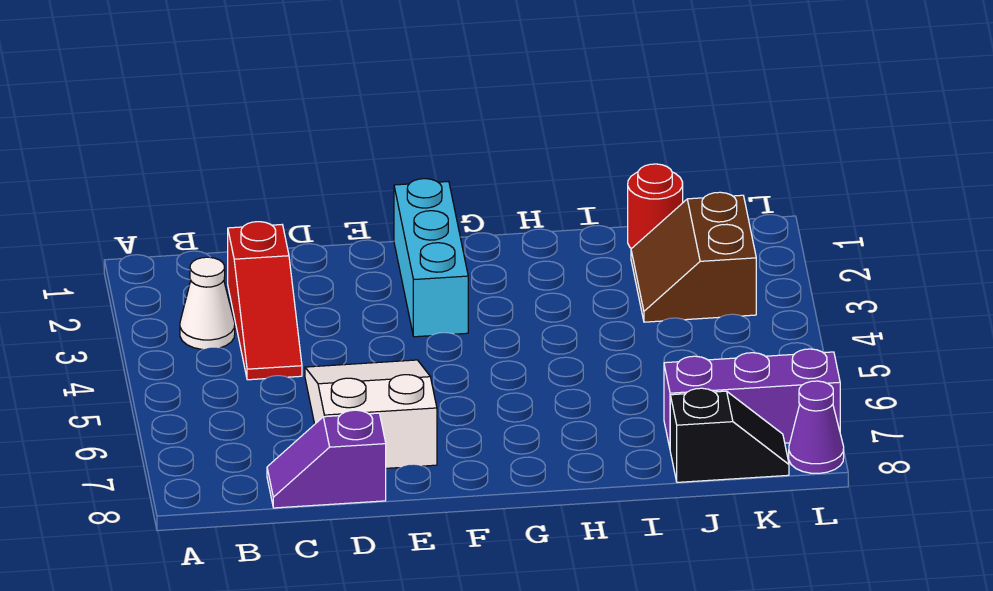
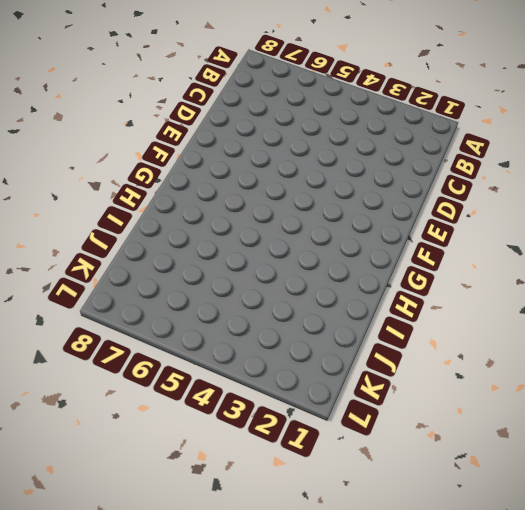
none -> white cone B3 level 1
none -> red slope C2:C4 level 1 top 2

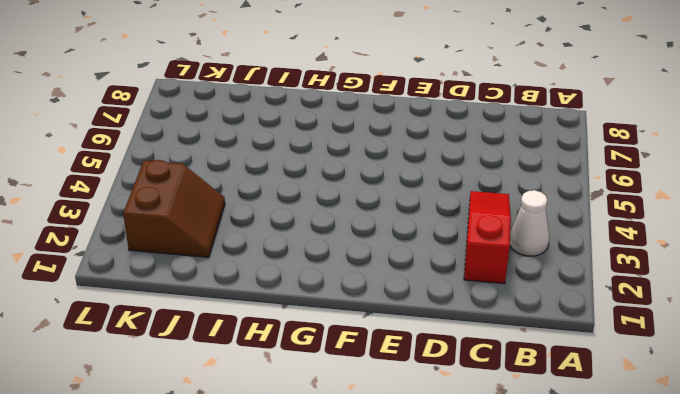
none -> purple slope C8:D8 level 1 top D
none -> white slope D5:E7 level 1 top 7

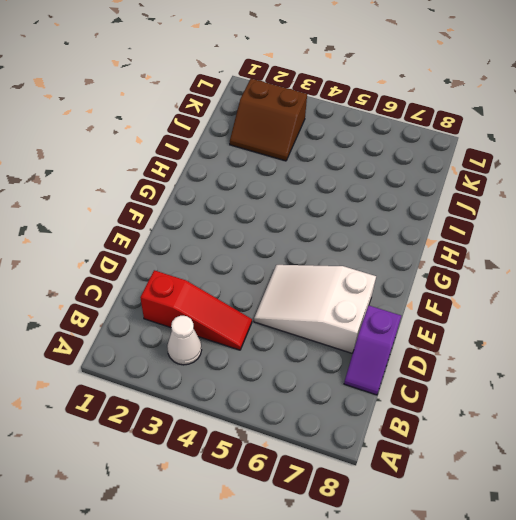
none -> cyan brick F1:F3 level 1
none -> red round brick J1 level 1

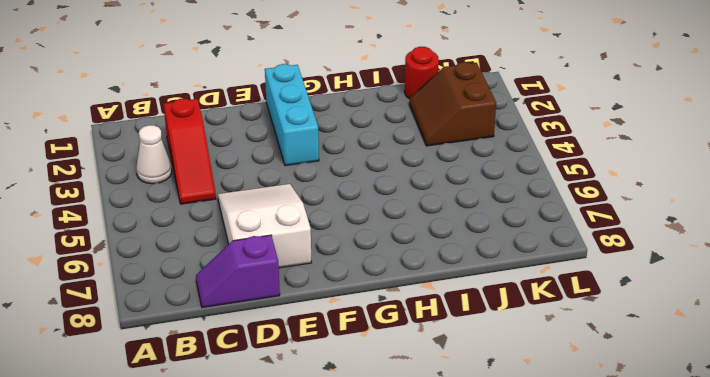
none -> purple brick J7:L7 level 1
none -> black slope J8:K8 level 1 top J

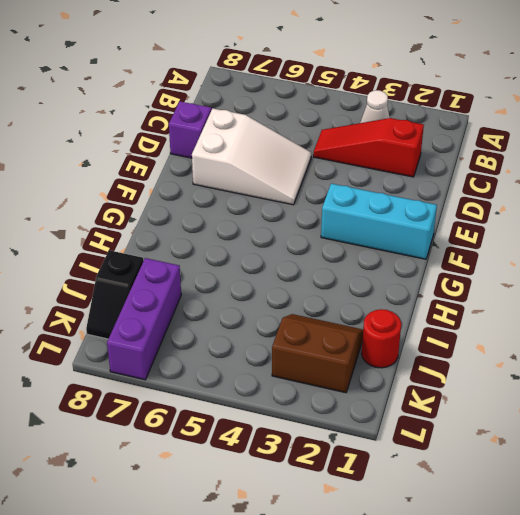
none -> purple cone L8 level 1

